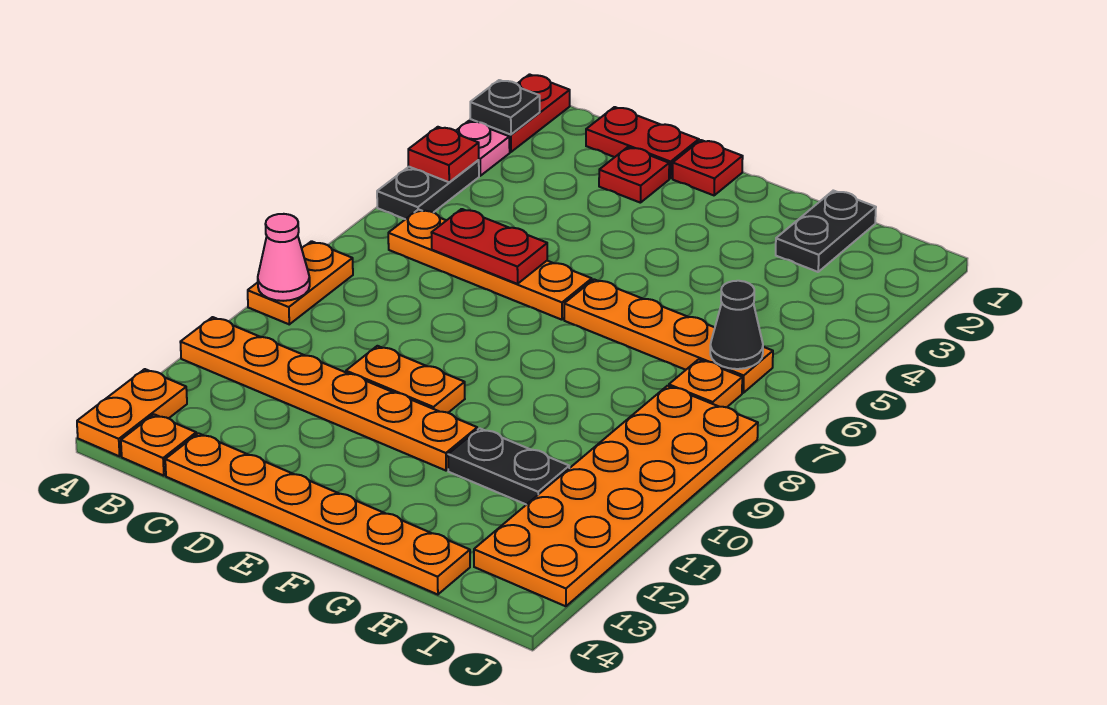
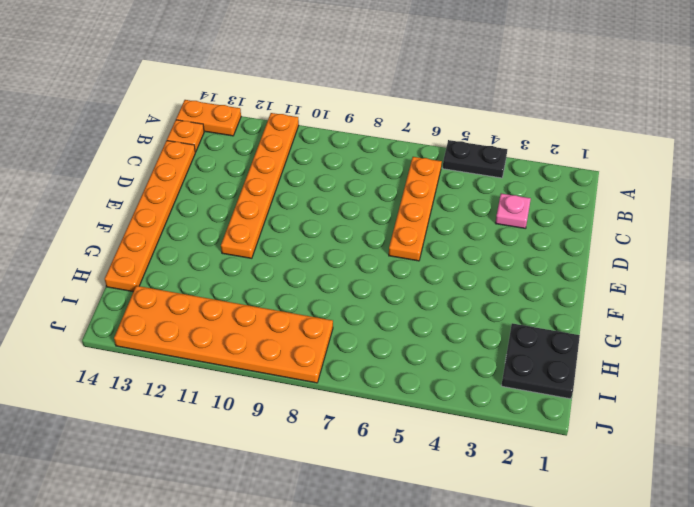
pink plate C3 level 1 -> pink plate A3 level 1
black plate H1:I2 level 1 -> black plate H1:H2 level 1
none -> red plate A1:A2 level 1
none -> orange plate A8:A9 level 1
none -> red plate C1:D1 level 1

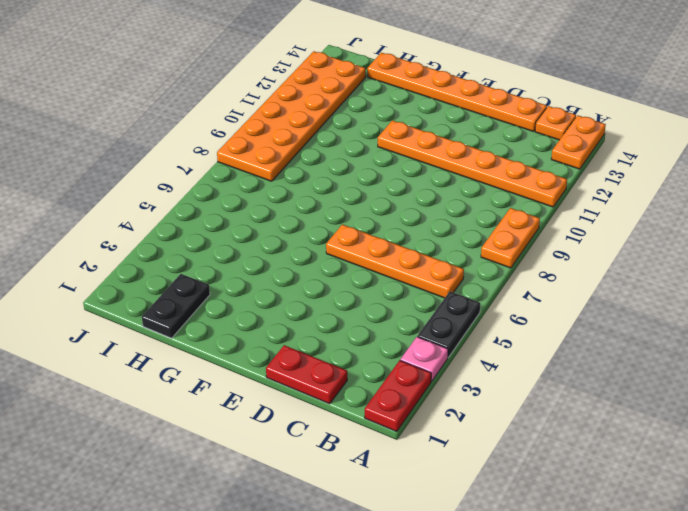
none -> red plate D2 level 1
none -> orange plate D10:E10 level 1
none -> red plate E1 level 1

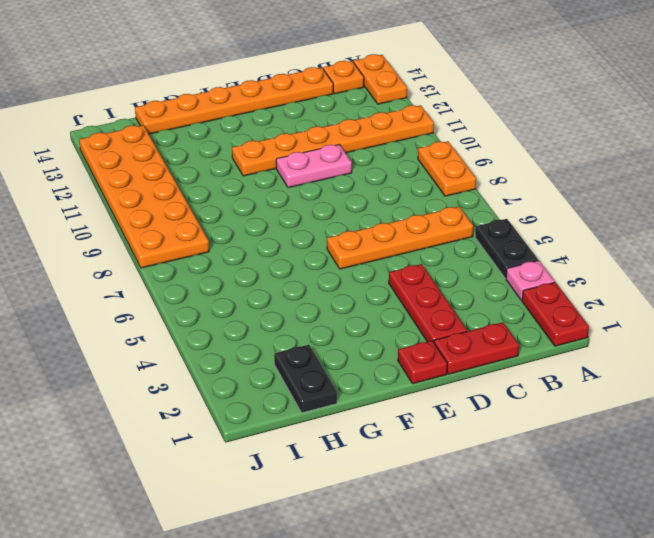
red plate D2:D4 level 1 -> red plate D2 level 1
pink plate D10:E10 level 1 -> orange plate D10:E10 level 1
none -> orange plate F6:I6 level 1
none -> black plate G11:H11 level 1
none -> orange plate I7 level 1

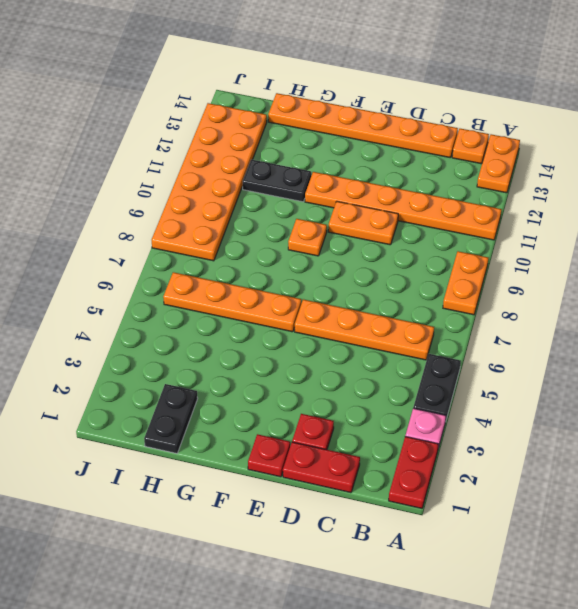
orange plate F9 level 1 -> orange plate I7 level 1
none -> black plate A2 level 2
none -> red plate A4 level 2
none -> pink cone A9 level 2

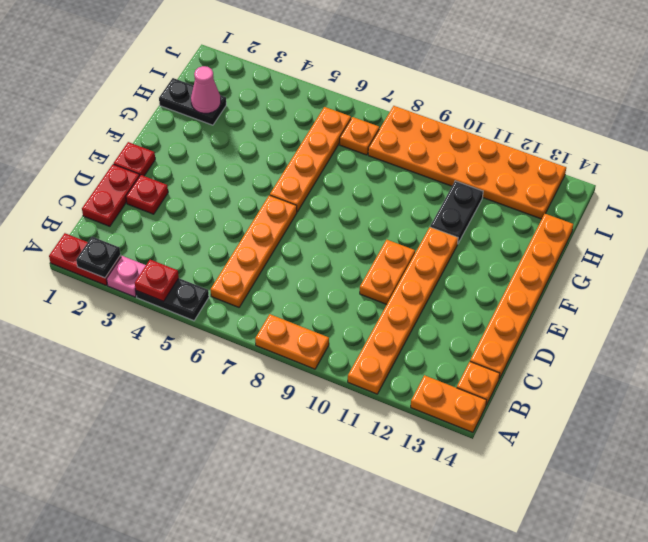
pink cone H2 level 2 -> pink cone A9 level 2
none -> red plate C6:D6 level 2
none -> black cone I6 level 2

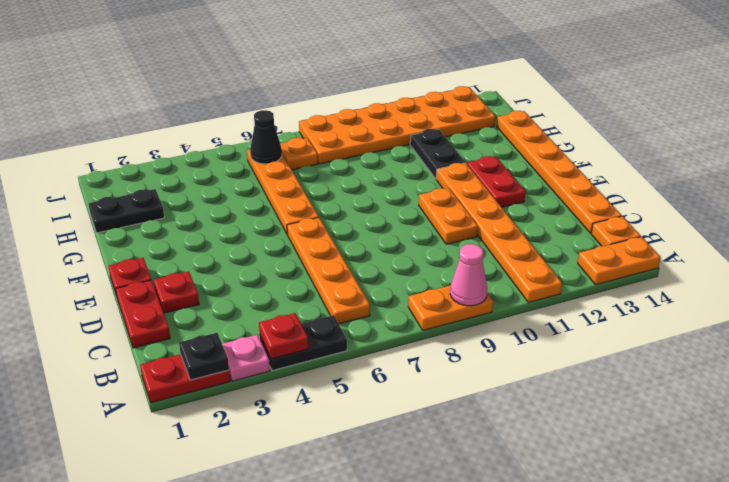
red plate E12:F12 level 1 -> red plate C6:D6 level 2

